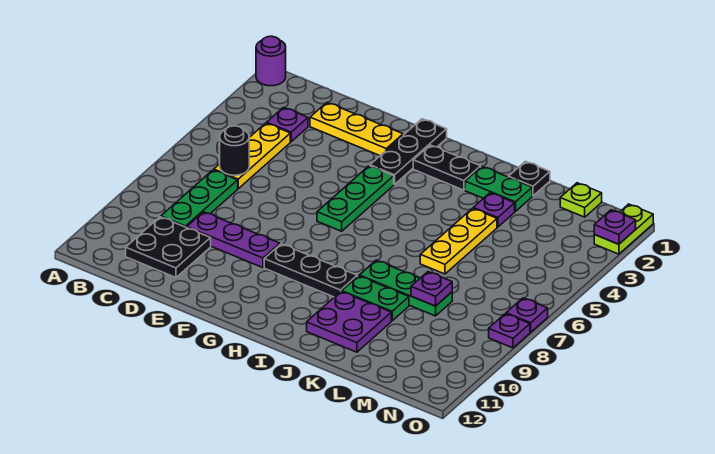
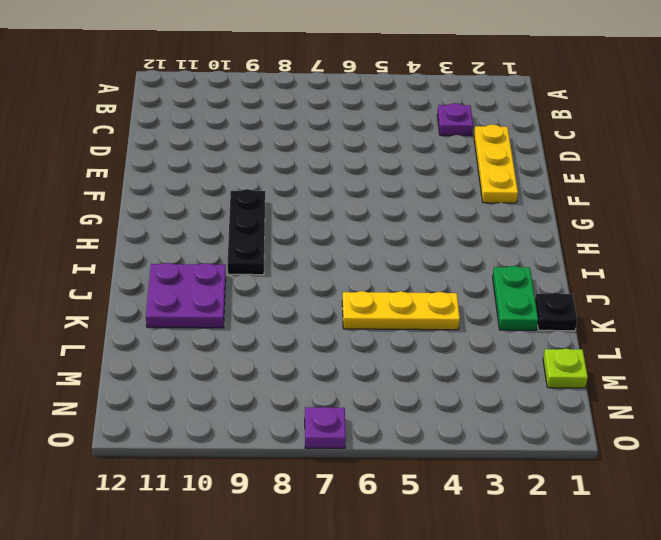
none -> purple round brick A1 level 1
none -> yellow plate C4:C6 level 1
none -> green plate C7:C9 level 1

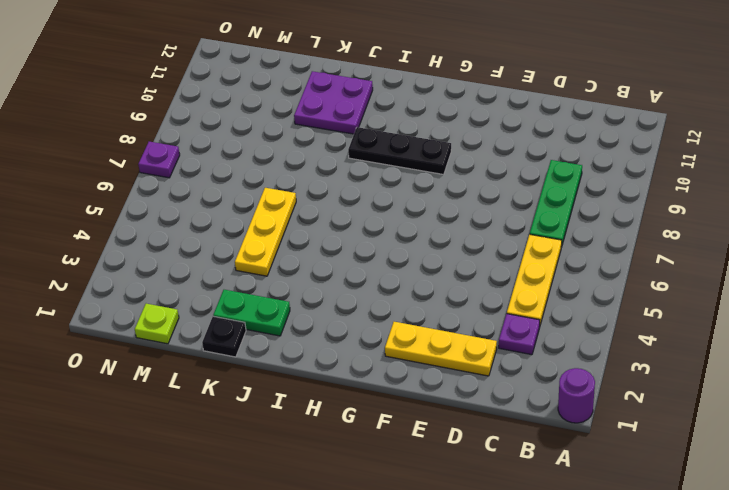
none -> black plate C10:D11 level 1
none -> purple plate D9:F9 level 1
none -> black plate G1:G3 level 1

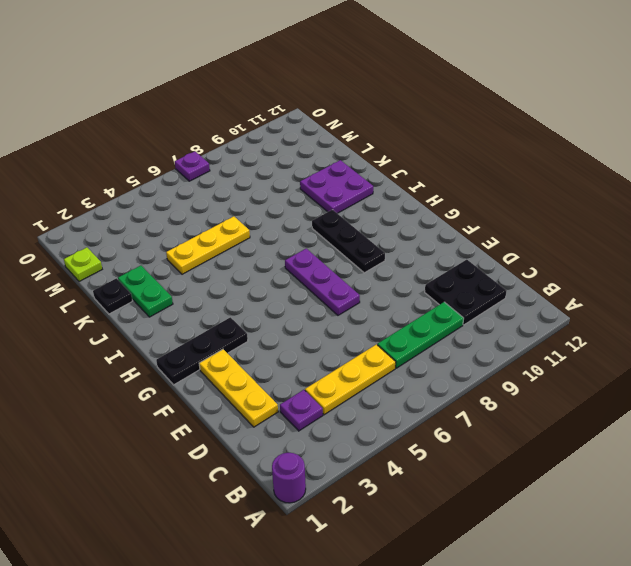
purple plate F7:H7 level 1 -> purple plate D9:F9 level 1
none -> green plate G4:G6 level 1
none -> black plate H2:I2 level 1
none -> green plate J8:L8 level 1

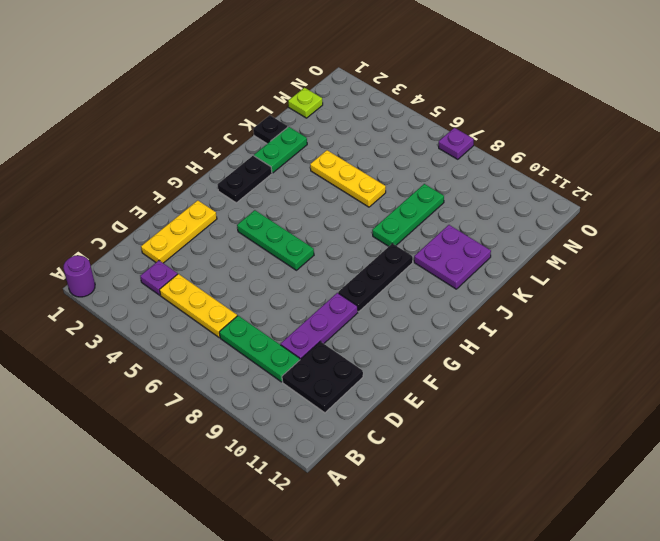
none -> black plate G1:G3 level 1
none -> green plate J9:K9 level 1
none -> purple plate K3 level 1

